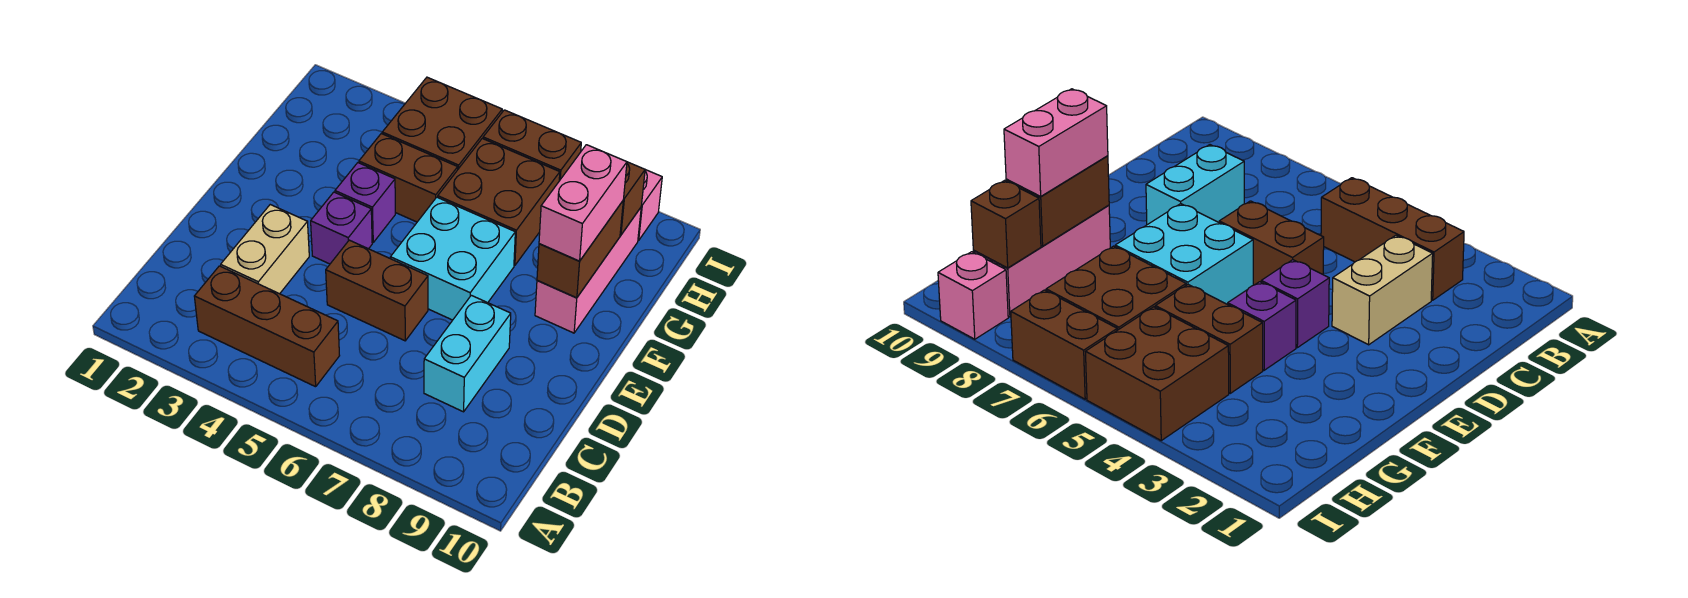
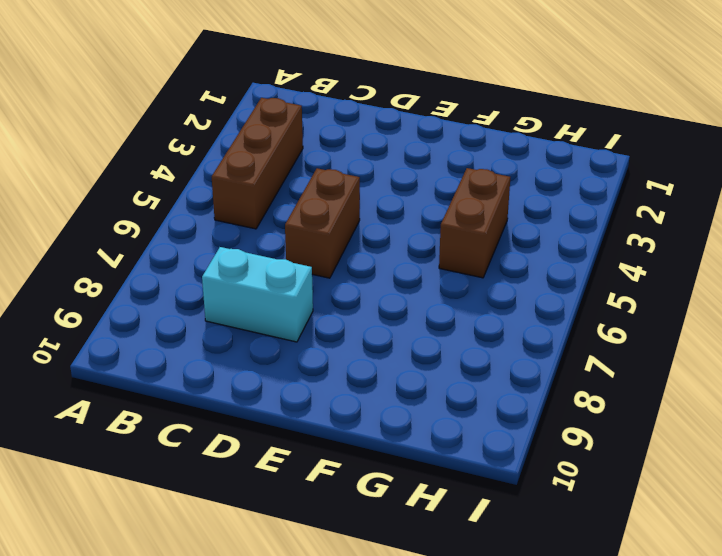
none -> tan brick C3:D3 level 1
none -> purple brick E4 level 1
none -> cyan brick E6:F7 level 1

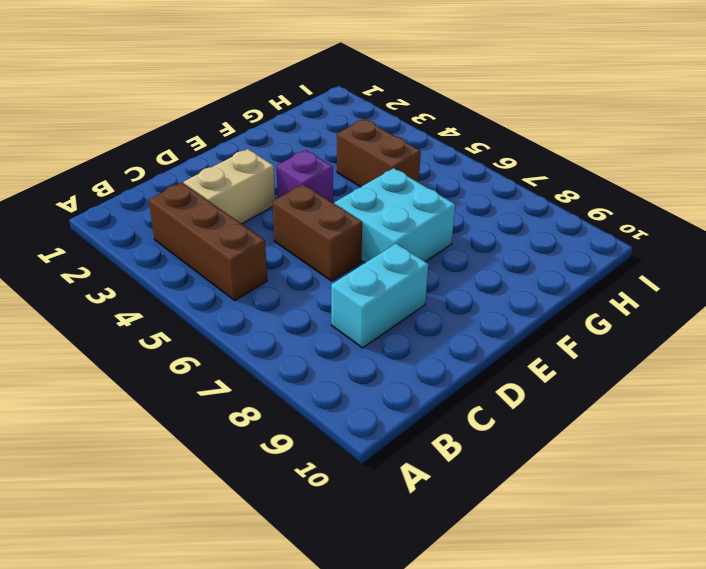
none -> purple brick F4 level 1
none -> pink brick F9:H9 level 1
none -> brown brick G6:H7 level 1

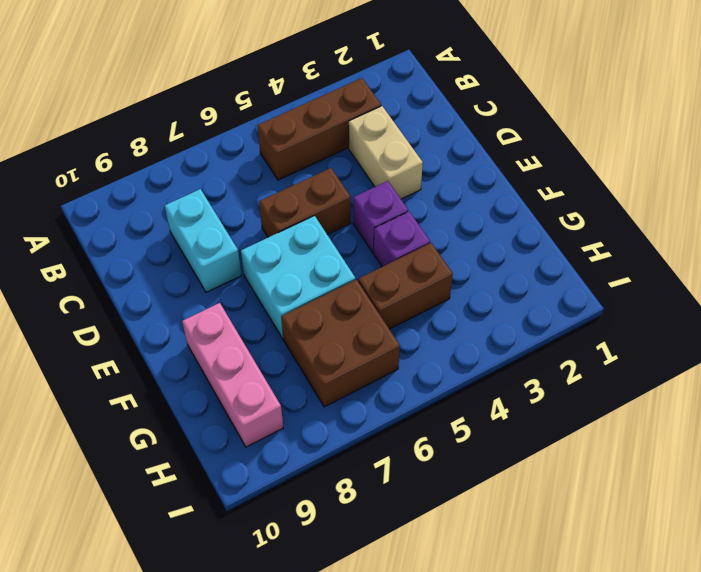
none -> brown brick H4:I5 level 1
none -> brown brick I6:I7 level 1
none -> pink brick I9 level 1

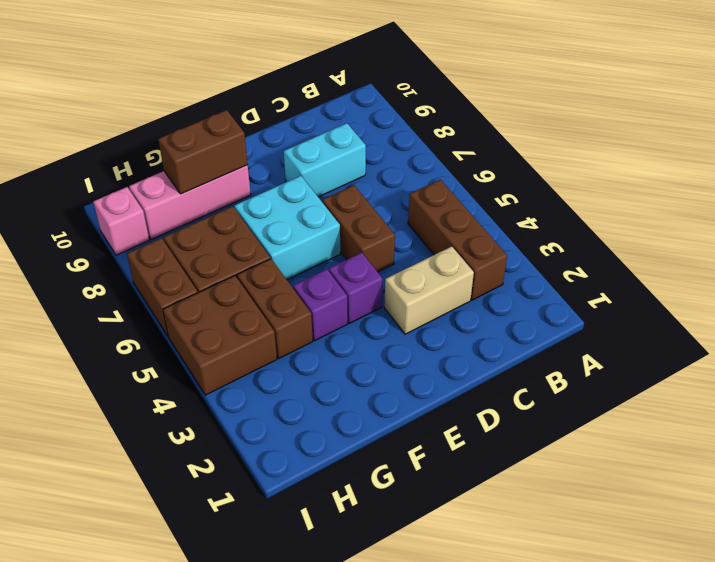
none -> brown brick H9 level 2
none -> pink brick F9:G9 level 3

